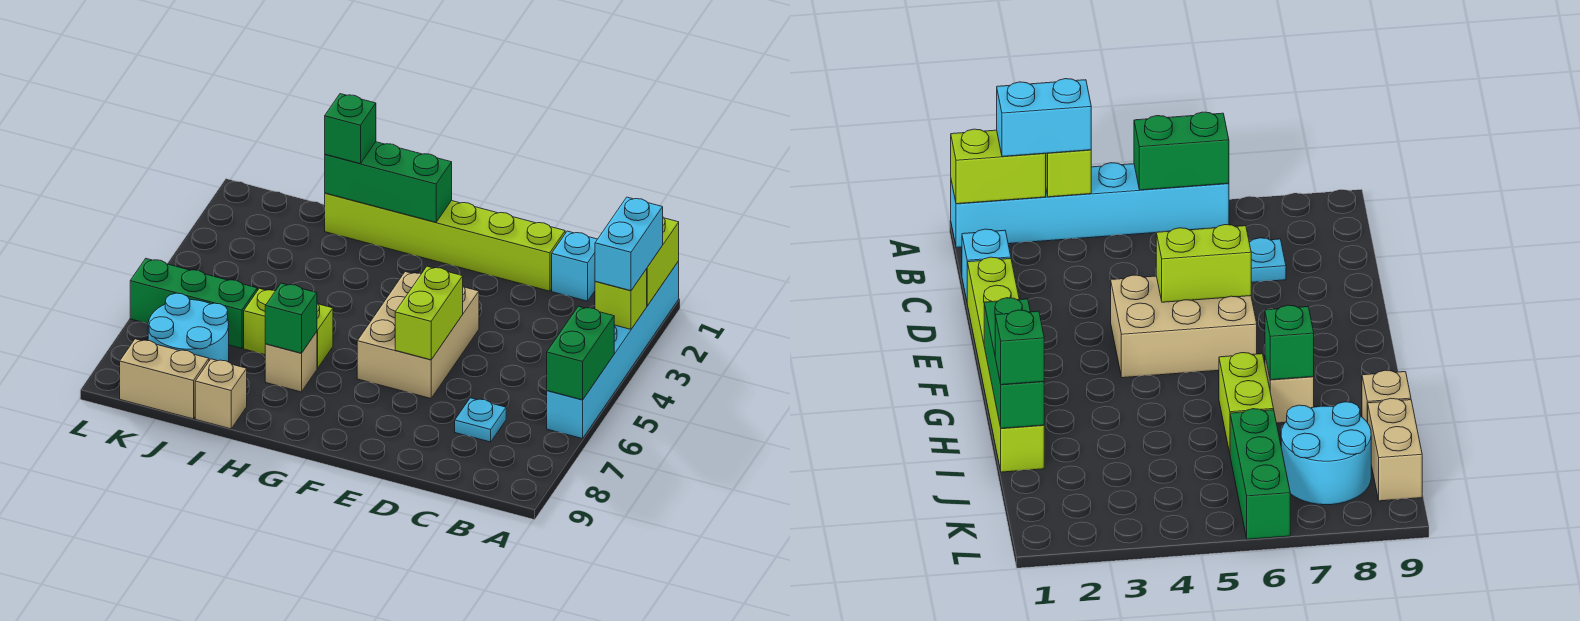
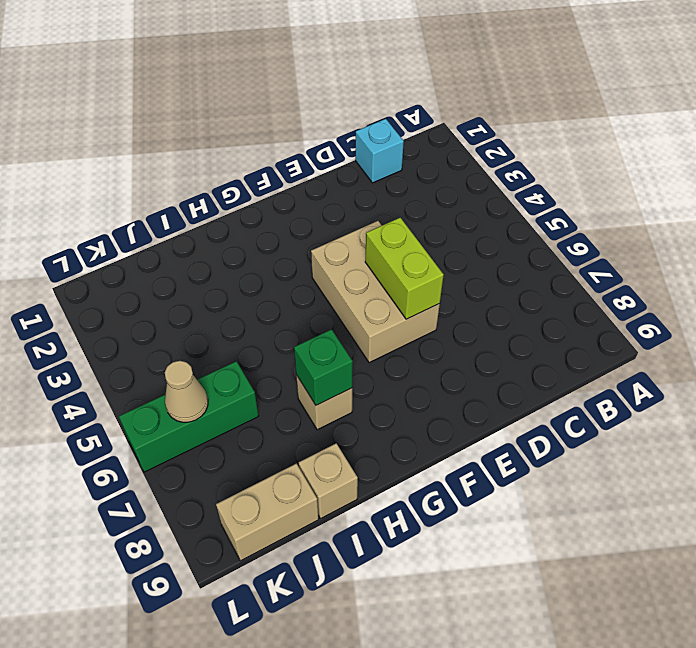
tan cone K6 level 2 -> none
none -> cyan brick A1:A6 level 1
none -> cyan plate C7 level 1
none -> lime brick D1:I1 level 1

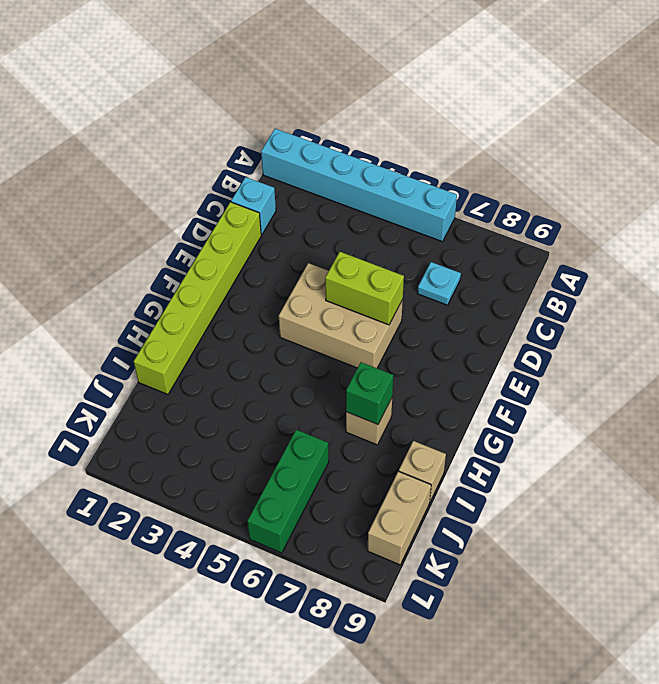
none -> lime brick H6:I6 level 1
none -> cyan round brick J7:K8 level 1
none -> lime brick A1:A2 level 2

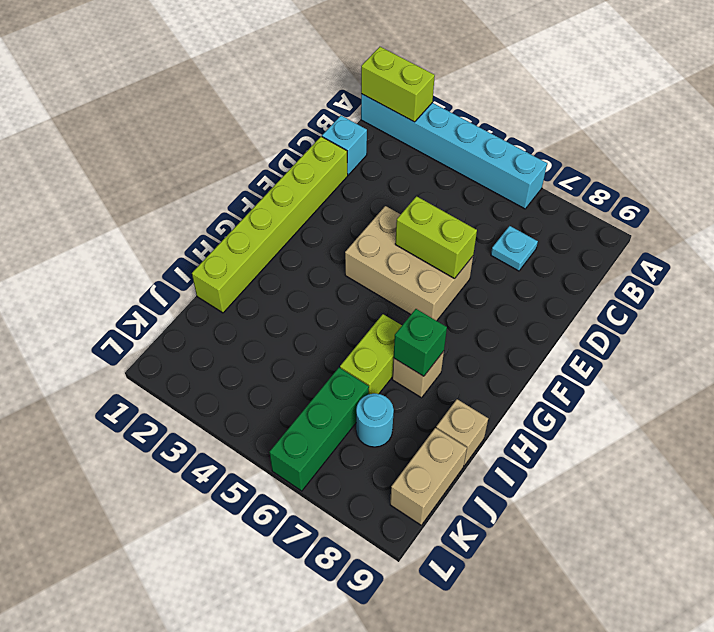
cyan round brick J7 level 1 -> cyan round brick J7:K8 level 1
none -> lime brick A3 level 2
none -> green brick A5:A6 level 2
none -> green brick G1:I1 level 2

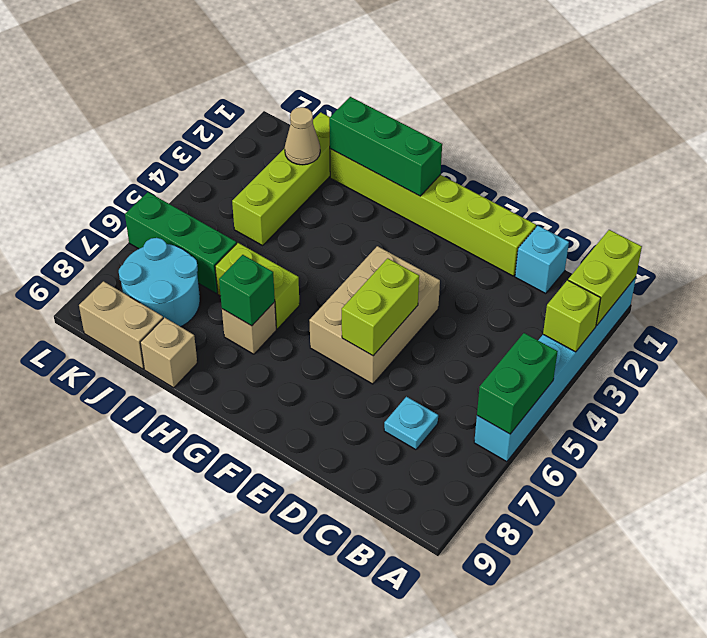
lime brick J1:J4 level 1 -> none
tan cone J2 level 2 -> none
none -> cyan brick A2:A3 level 3
none -> green brick I1 level 3

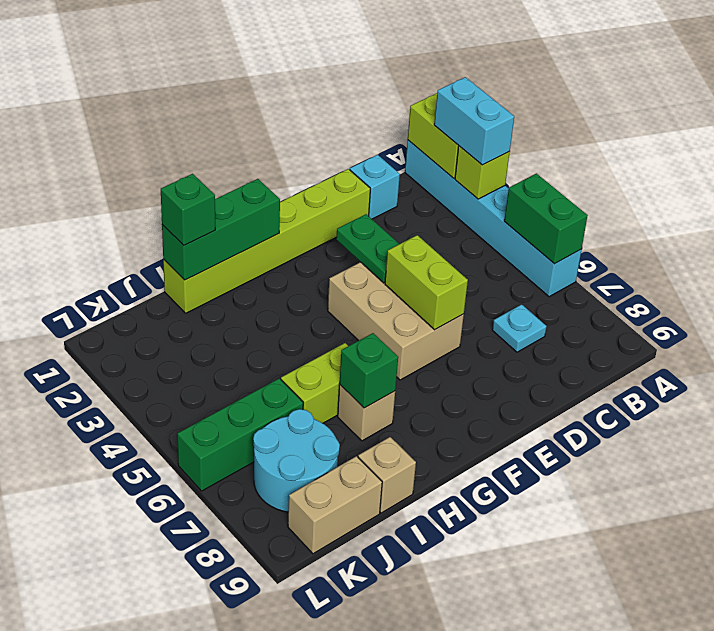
green plate E3:E4 level 2 -> none

